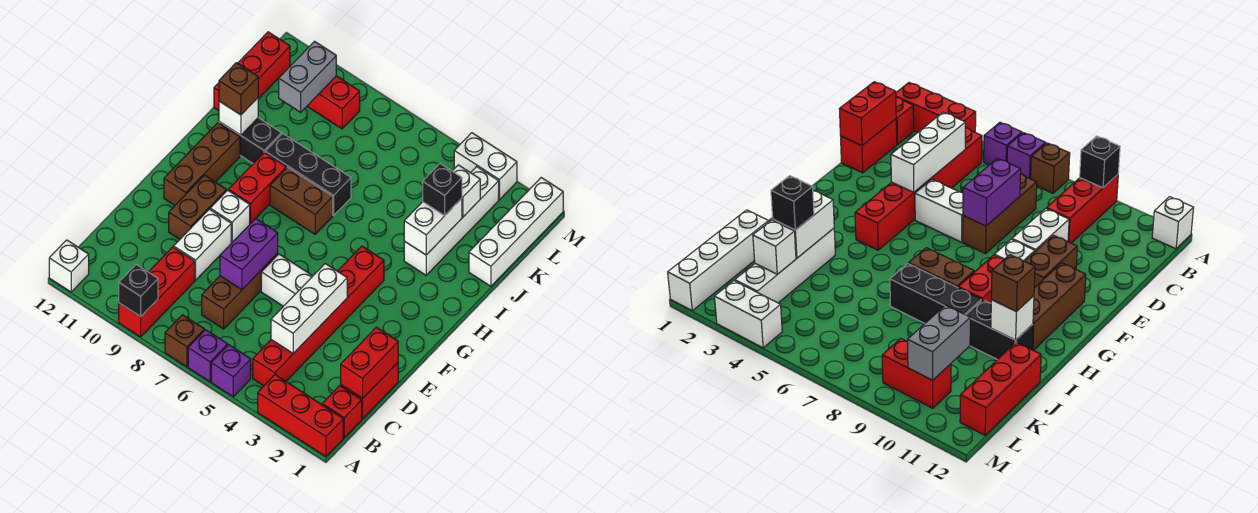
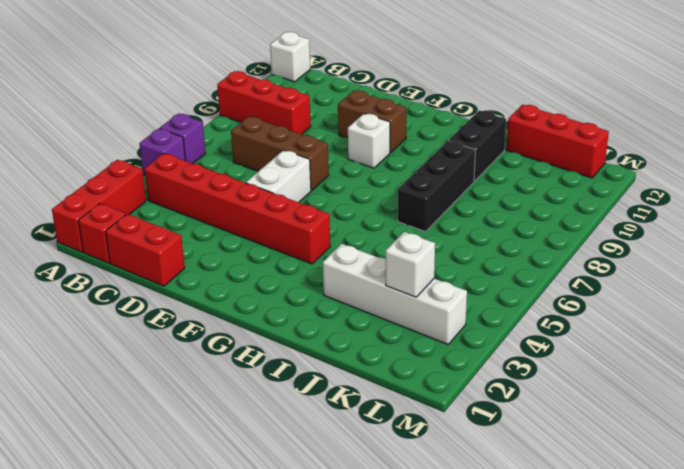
none -> brown brick A7 level 1
none -> white brick D9:E9 level 1
none -> brown brick F11:H11 level 1
none -> red brick G9:H9 level 1

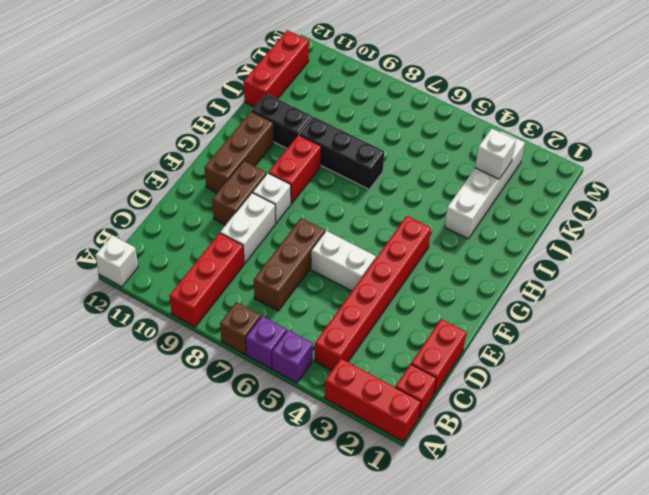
none -> brown brick H7:H8 level 1
none -> white brick J1:M1 level 1
none -> red brick L9:L10 level 1
none -> white brick M3:M4 level 1

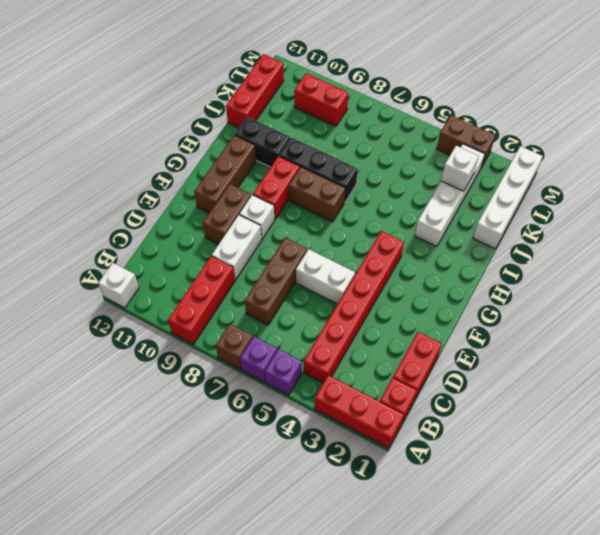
brown brick M3:M4 level 1 -> white brick M3:M4 level 1
none -> black brick A9 level 2
none -> red brick C1:D1 level 2
none -> white brick C4:E4 level 2
none -> purple brick D7:E7 level 2

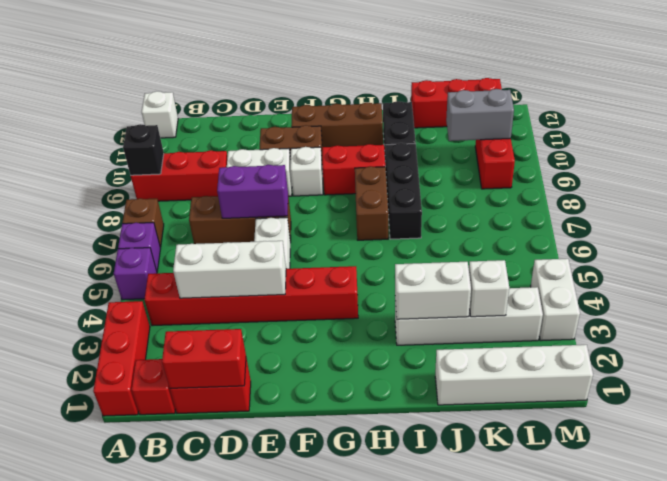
none -> white brick I11 level 2
none -> brown brick I11 level 3
none -> black brick J3 level 3

